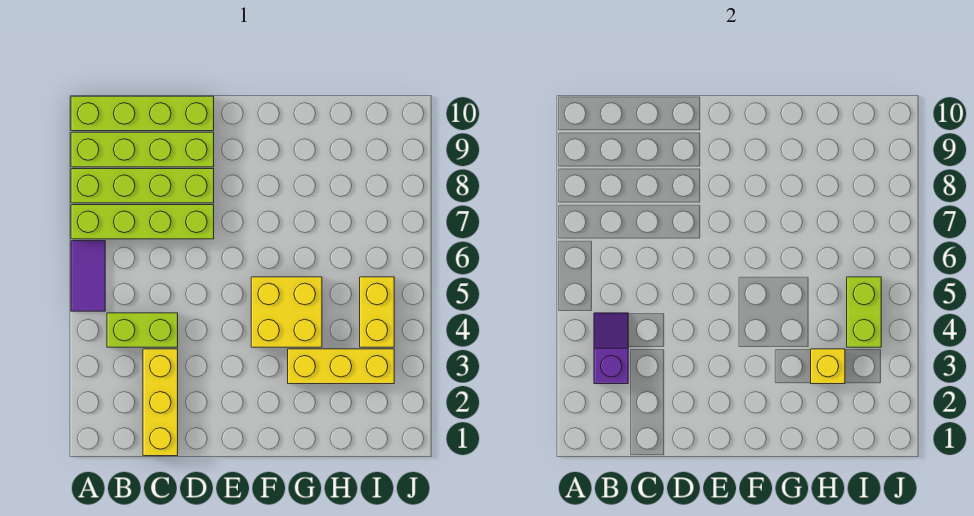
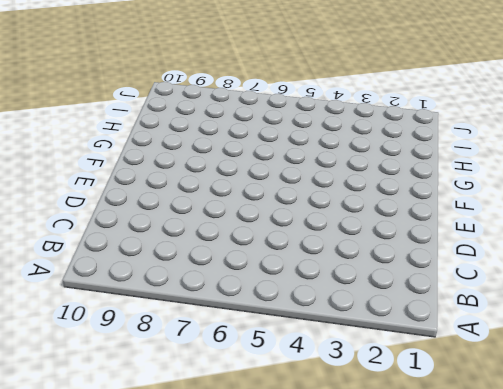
none -> purple tile A5:A6 level 1
none -> lime brick A7:D7 level 1
none -> lime brick A8:D8 level 1

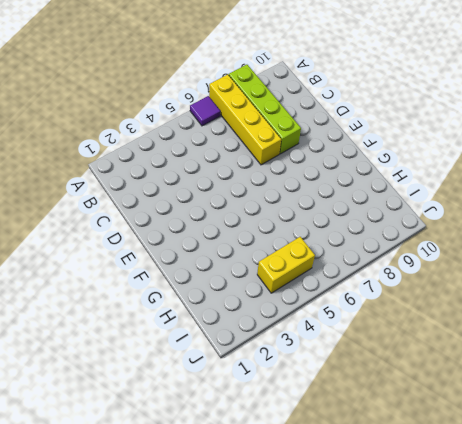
purple tile A6 level 1 -> purple tile A5:A6 level 1
yellow brick A7:D7 level 1 -> lime brick A7:D7 level 1
none -> lime brick A9:D9 level 1
none -> lime brick A10:D10 level 1
none -> lime brick B4:C4 level 1

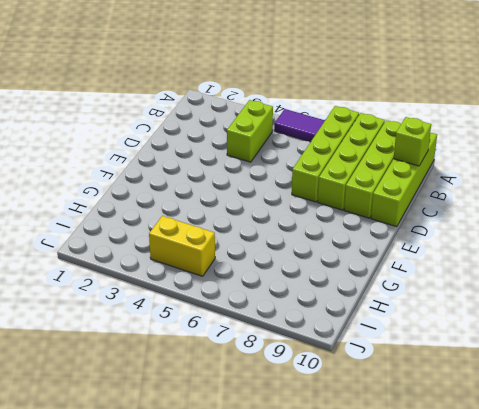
lime brick B10 level 2 -> none
none -> yellow brick C1:C3 level 1
none -> yellow brick F4:G5 level 1
none -> yellow brick G3:I3 level 1

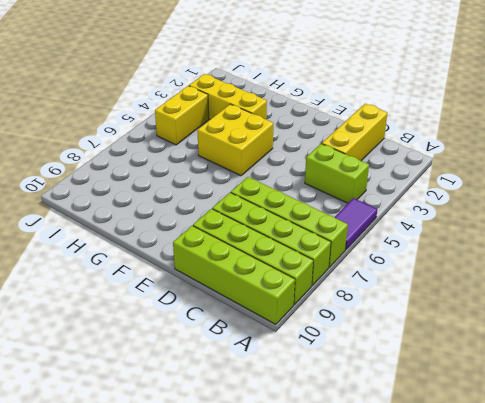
none -> purple slope B3:B4 level 2 top 3
none -> yellow brick H3 level 2
none -> lime brick I4:I5 level 2

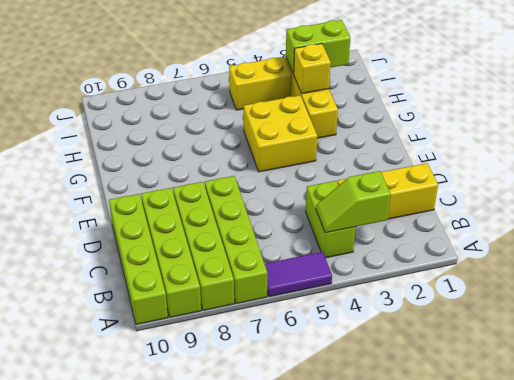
lime slope B3:B4 level 2 top 3 -> purple slope B3:B4 level 2 top 3
lime brick I2:I3 level 2 -> lime brick I4:I5 level 2

